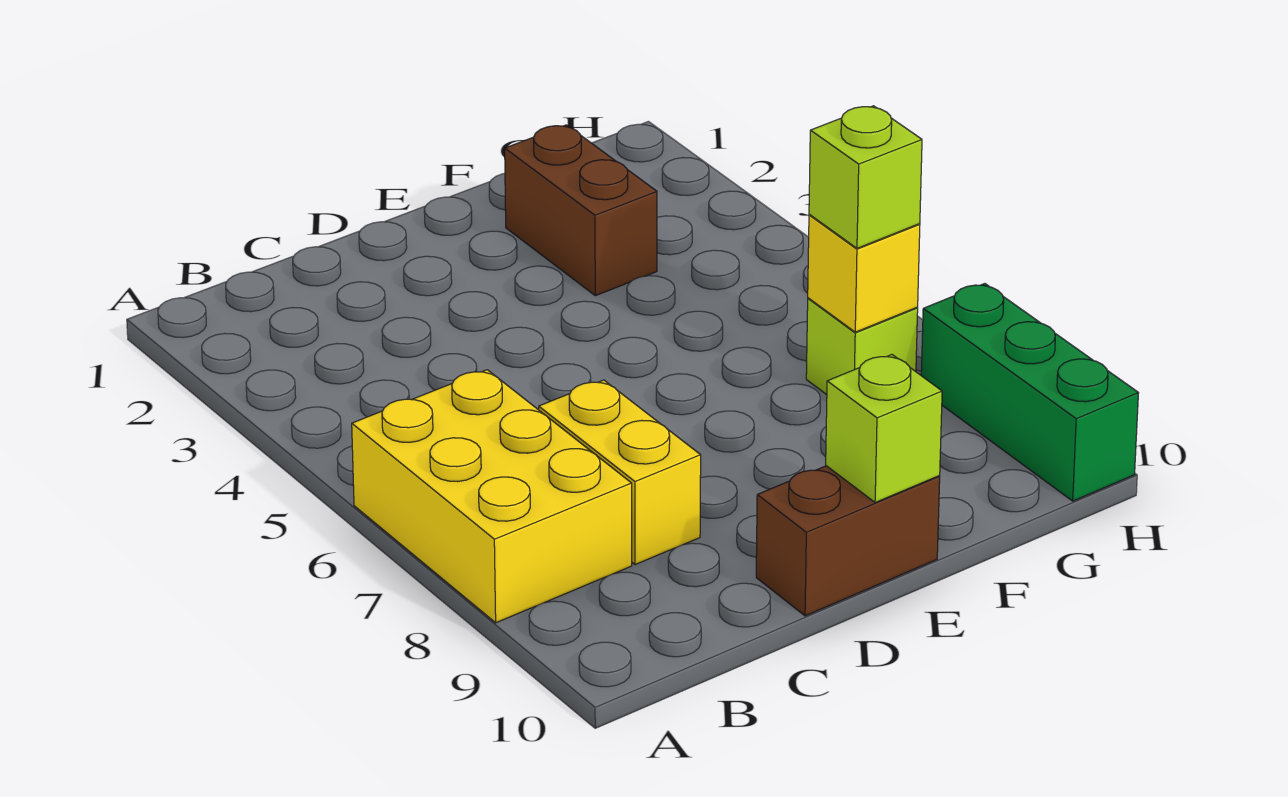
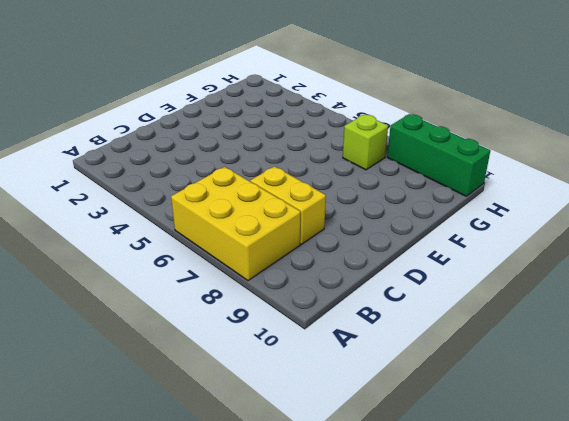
none -> brown brick D10:E10 level 1
none -> brown brick F2:F3 level 1

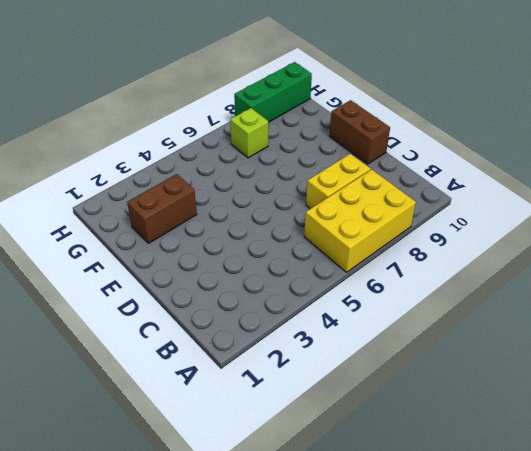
none -> lime brick E10 level 2
none -> yellow brick G7 level 2

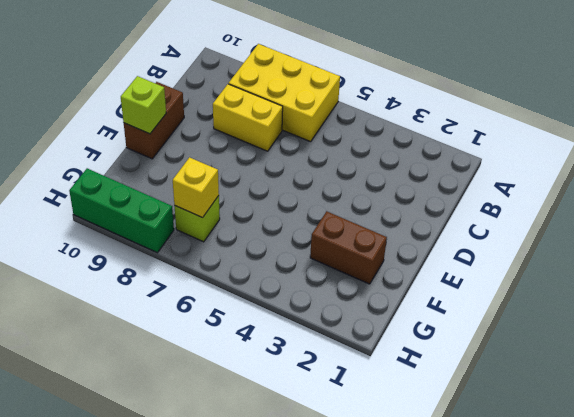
none -> lime brick G7 level 3

